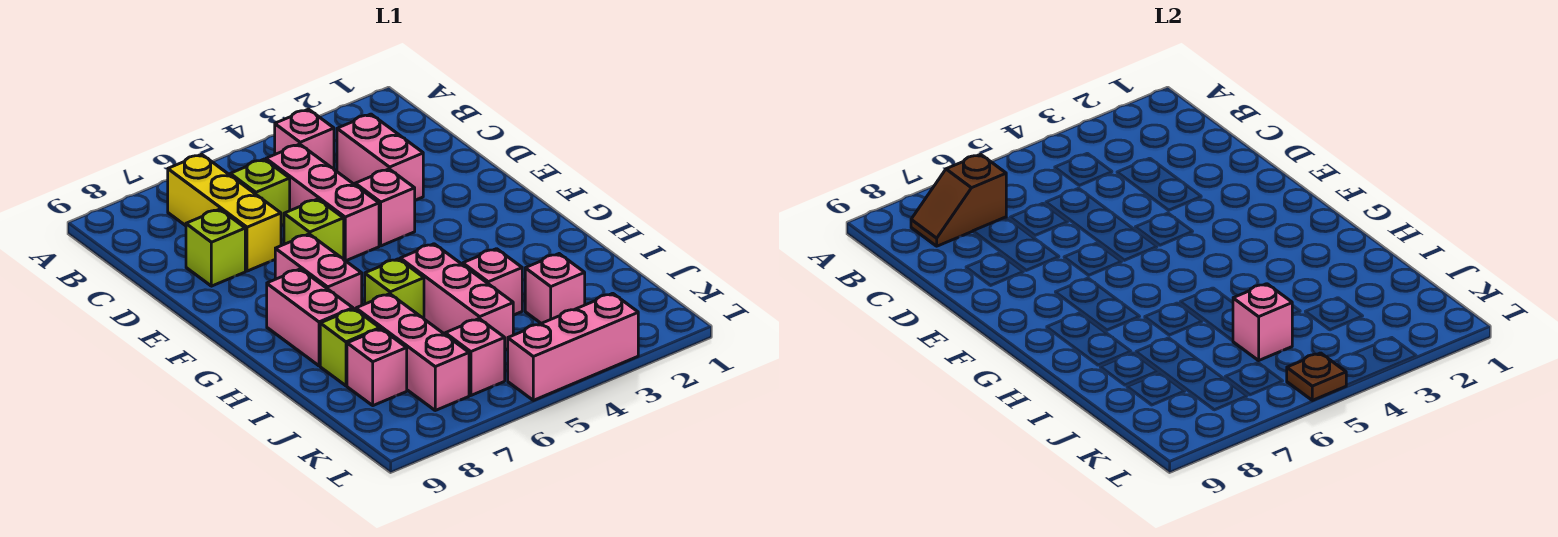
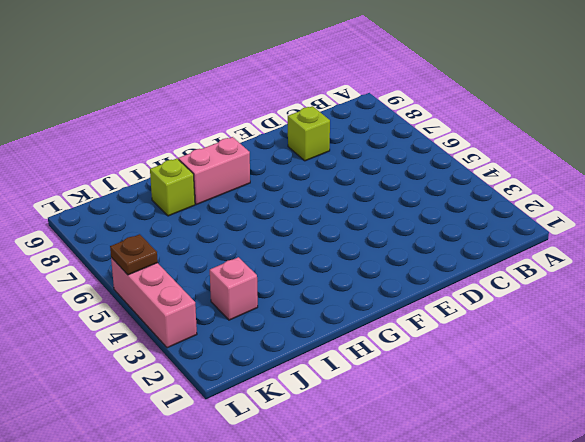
none -> pink brick B4 level 1
none -> yellow brick B7:D7 level 1
none -> pink brick C3:D3 level 1

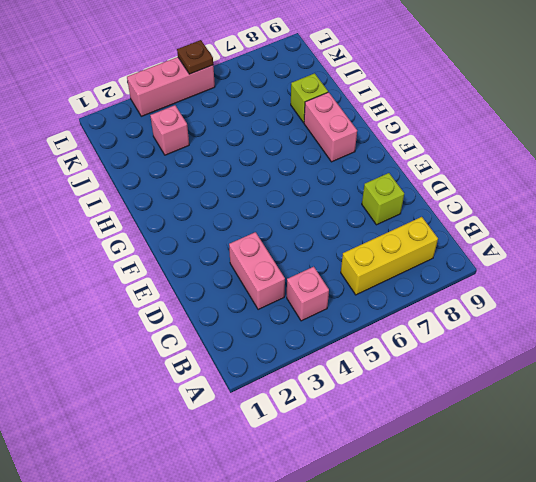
yellow brick B6:B8 level 1 -> yellow brick B7:D7 level 1
none -> pink brick C5:E5 level 1
none -> lime brick C6 level 1
none -> pink brick E4 level 1

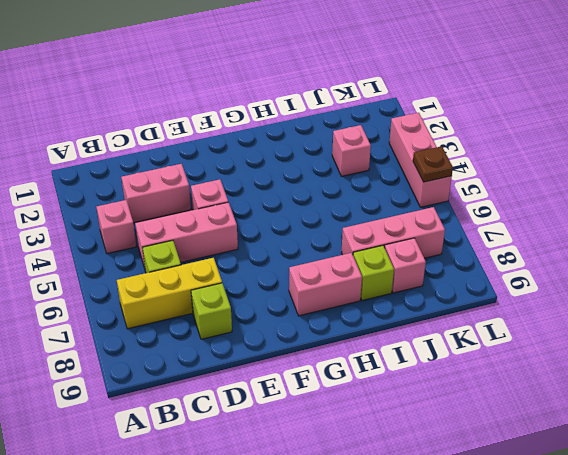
none -> lime brick E6 level 1
none -> pink brick F7:G7 level 1
none -> pink brick H5:J5 level 1

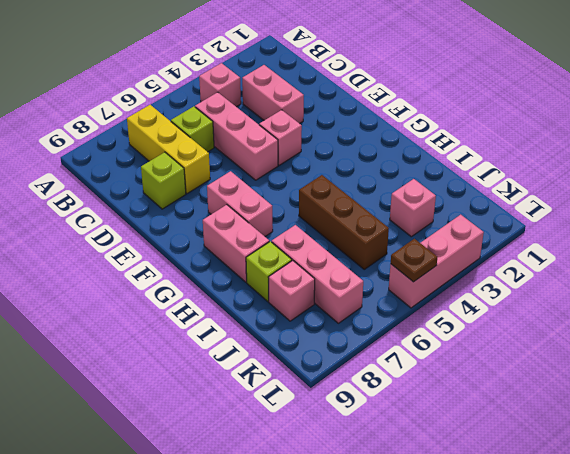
brown brick H5:J5 level 1 -> pink brick H5:J5 level 1
none -> lime brick E6 level 1
none -> lime brick H6 level 1
none -> pink brick I4 level 1

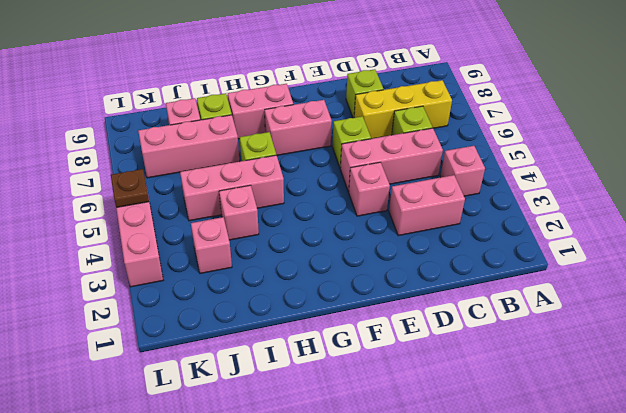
none -> pink brick K6 level 1
none -> brown slope B7:B8 level 2 top 7
none -> pink brick J5 level 2

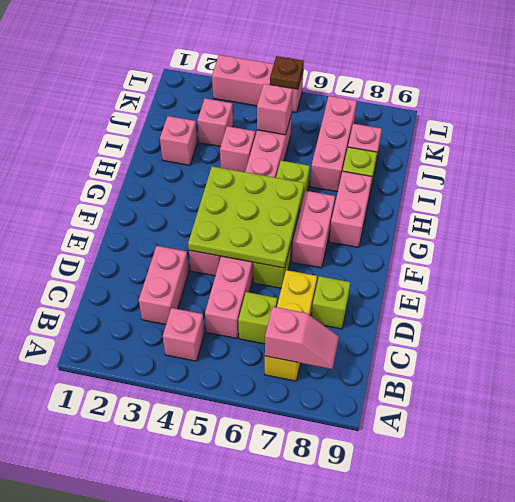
pink slope B7:B8 level 2 top 7 -> brown slope B7:B8 level 2 top 7
lime plate E4:G6 level 2 -> none
pink brick I2 level 1 -> pink brick K6 level 1

